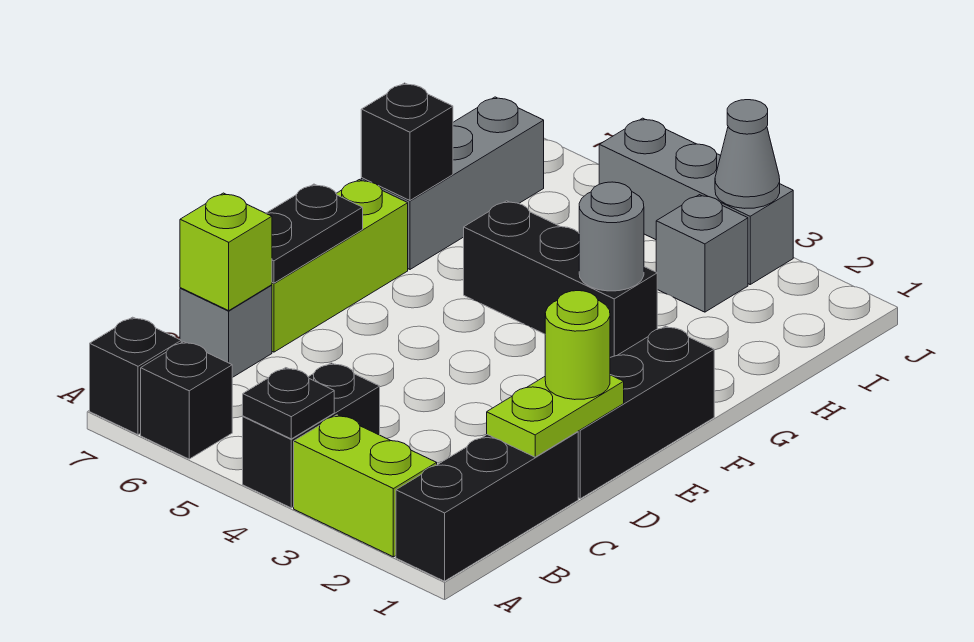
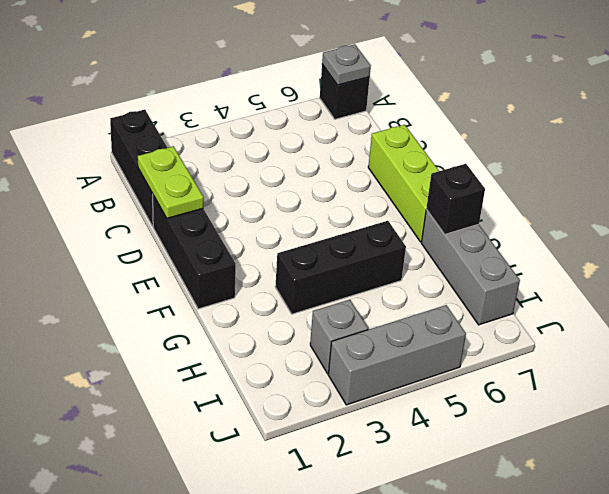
grey plate A7 level 2 -> none
none -> lime brick A2:A3 level 1
none -> black brick A4:B4 level 1
none -> black brick A6 level 1

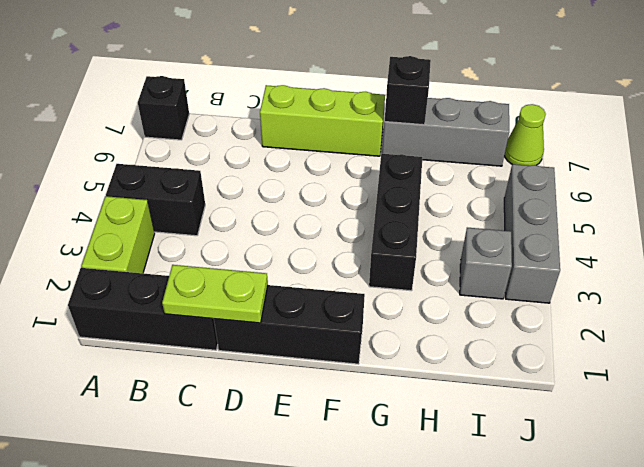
lime cone J7 level 1 -> none
none -> black brick A6 level 1
none -> grey brick C7 level 1
none -> black plate A4 level 2

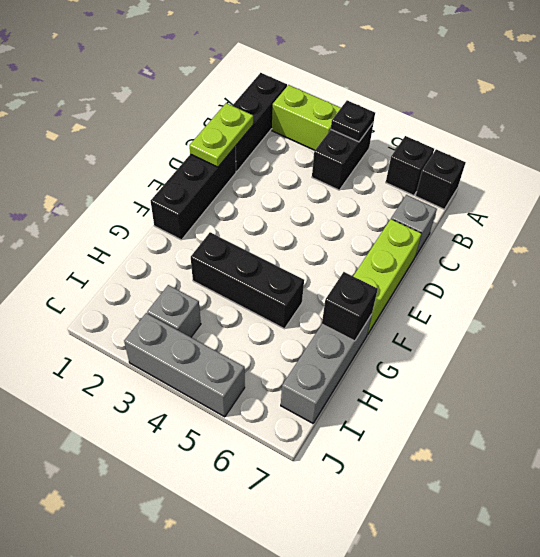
none -> lime brick C7 level 2
none -> black plate D7:E7 level 2
none -> grey round brick G3 level 2

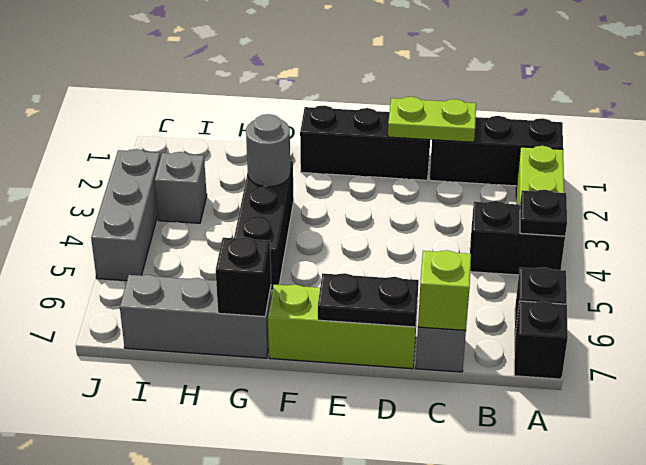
none -> grey cone J3 level 2
none -> lime round brick D1 level 3

